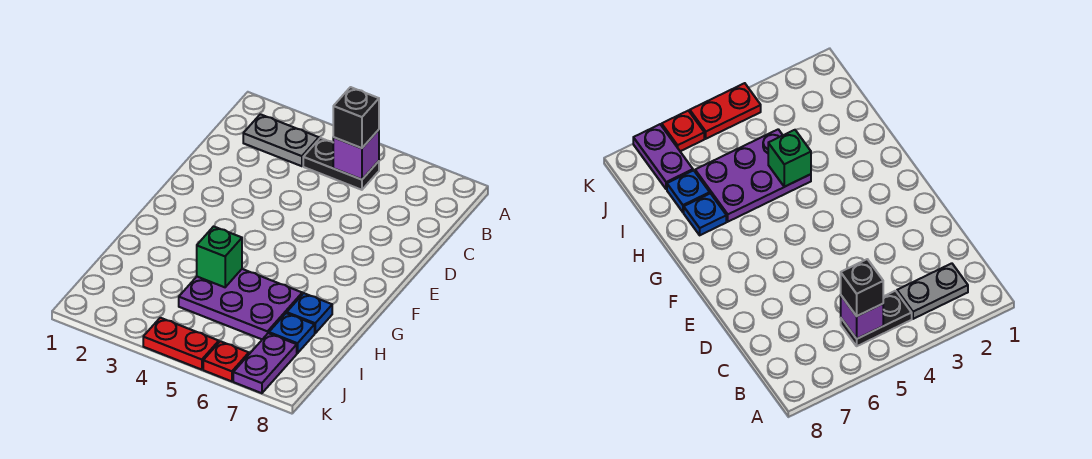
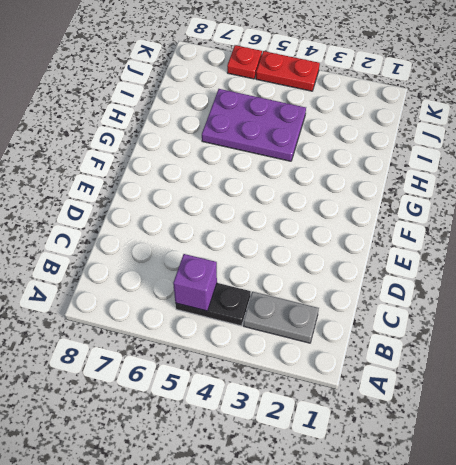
none -> blue plate H7 level 1
none -> blue plate I7 level 1

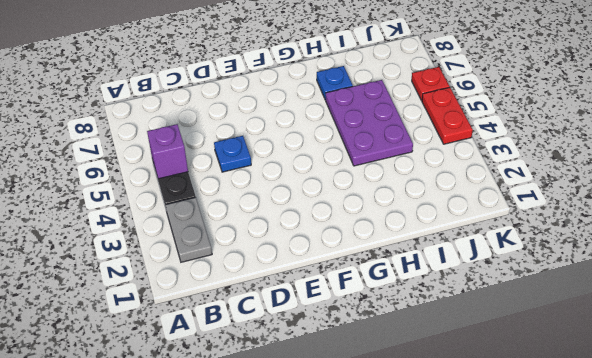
blue plate D5 level 1 -> blue plate I7 level 1
none -> purple plate J7:K7 level 1
none -> green brick H4 level 2

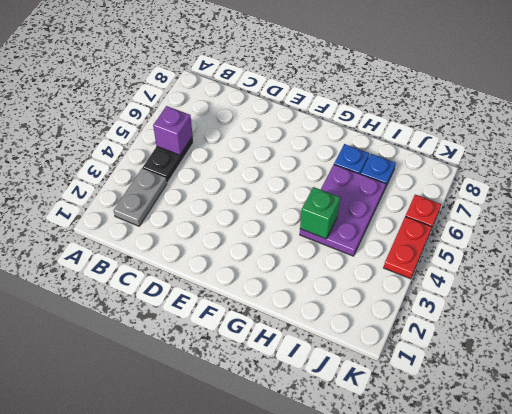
none -> purple plate J7:K7 level 1
none -> black brick B5 level 3

